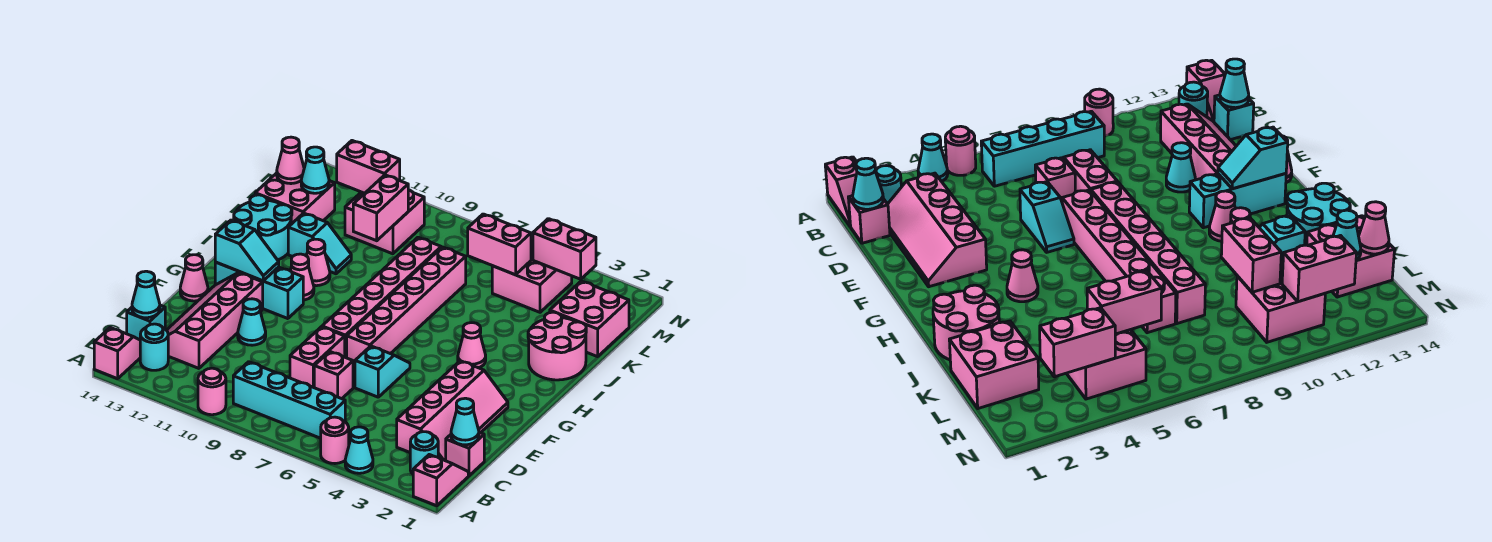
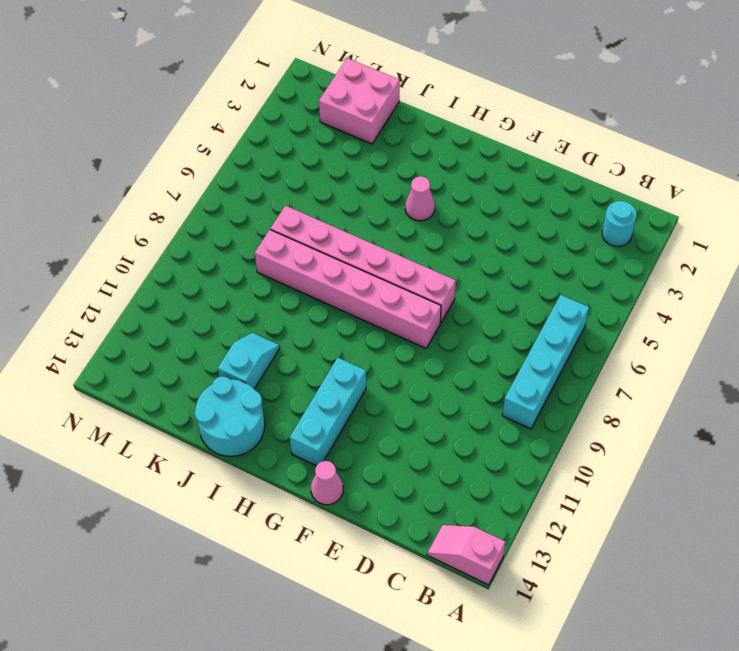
none -> pink slope A1:B1 level 1 top A
none -> cyan cone A4 level 1
none -> pink round brick A5 level 1
none -> pink round brick A10 level 1

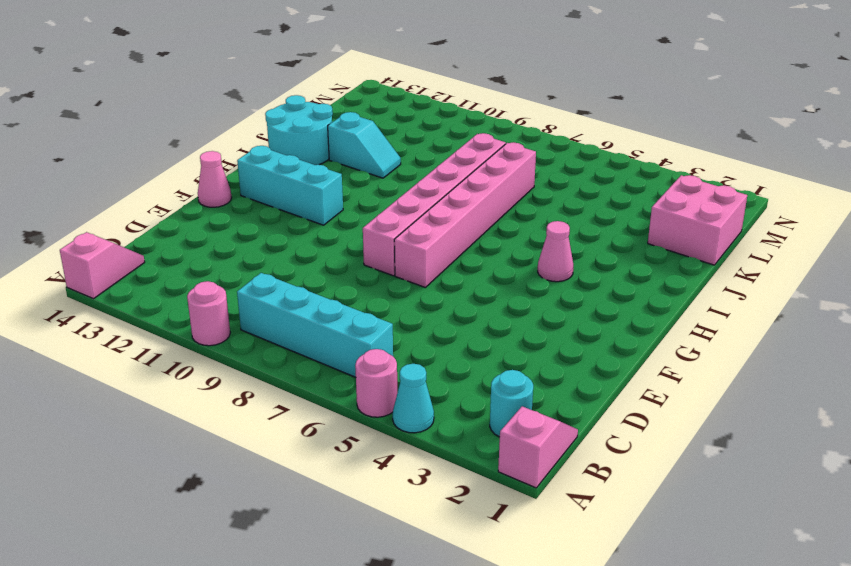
none -> cyan round brick B13 level 1
none -> pink brick C1 level 1
none -> pink slope C2:F3 level 1 top 3
none -> pink slope C12:F13 level 1 top 12

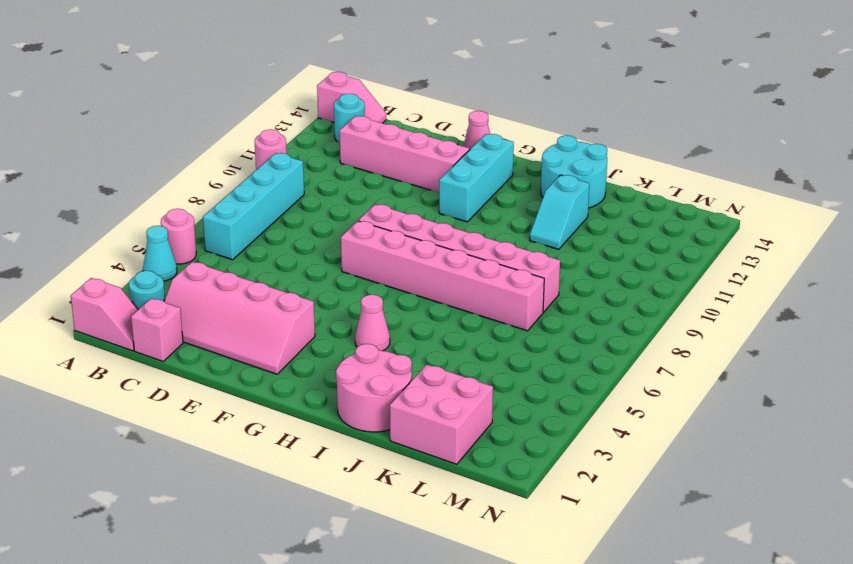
none -> cyan brick C14 level 1
none -> pink brick D7 level 1
none -> pink brick D8:E8 level 1
none -> cyan slope E6:F6 level 1 top E

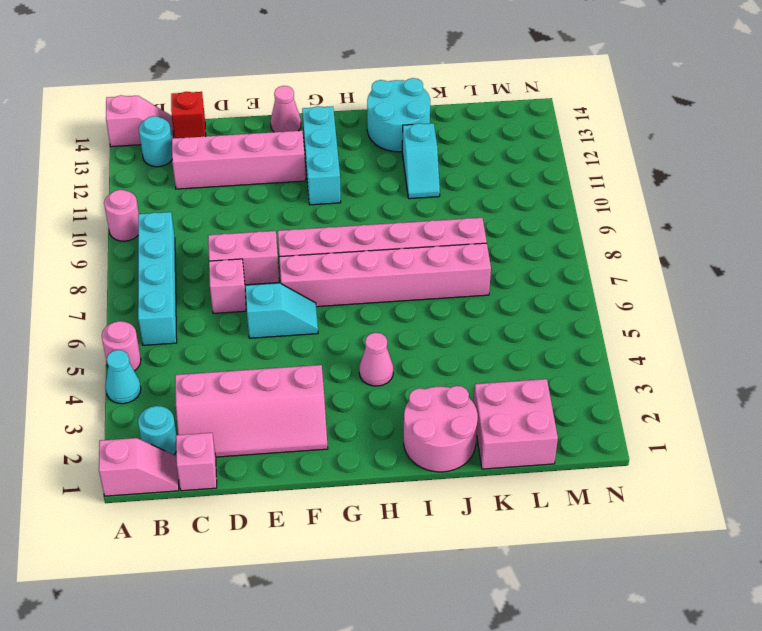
red brick C14 level 1 -> cyan brick C14 level 1
none -> cyan cone E11 level 1
none -> pink cone H11 level 1
none -> pink cone I11 level 1
none -> pink brick K13:L14 level 1

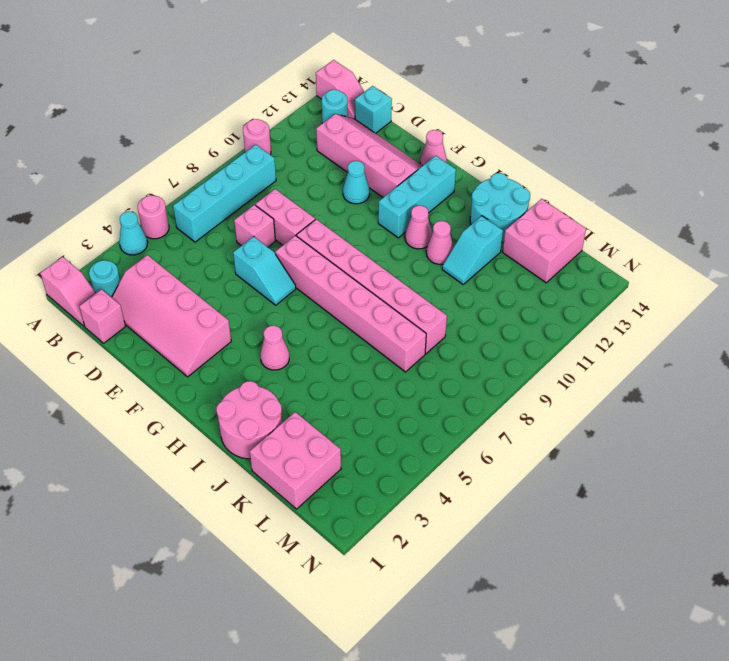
none -> pink brick L4:M5 level 1
none -> pink brick L10:M11 level 1
none -> cyan cone C1 level 2
none -> cyan cone C14 level 2

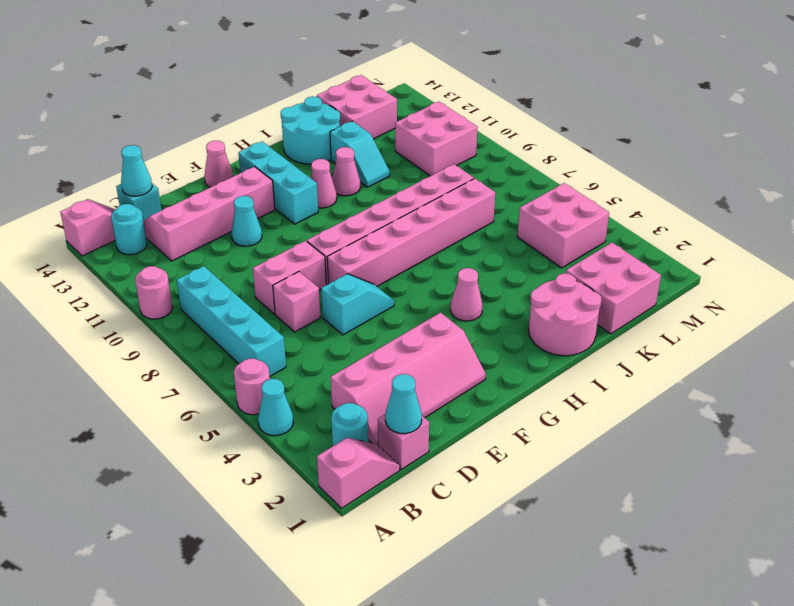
none -> cyan slope G12:G13 level 2 top 13
none -> pink brick K10:L10 level 2
none -> pink brick L5:L6 level 2
none -> cyan cone L13 level 2

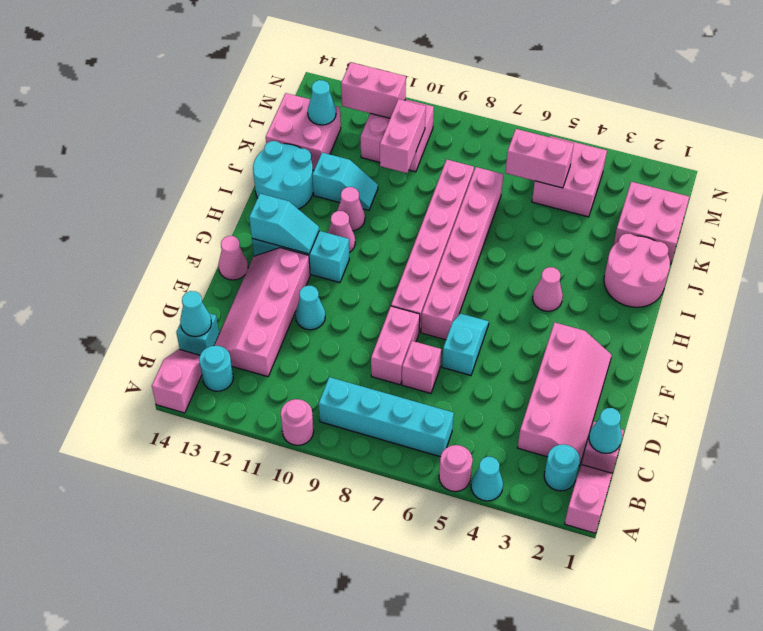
none -> pink cone L14 level 2
none -> pink brick M3:M4 level 2

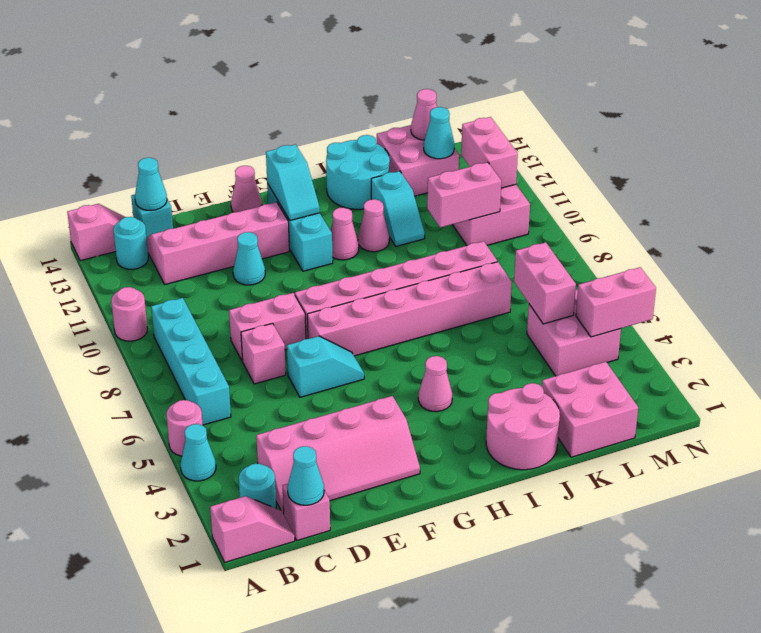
pink brick M4:N4 level 2 -> pink brick M3:M4 level 2

